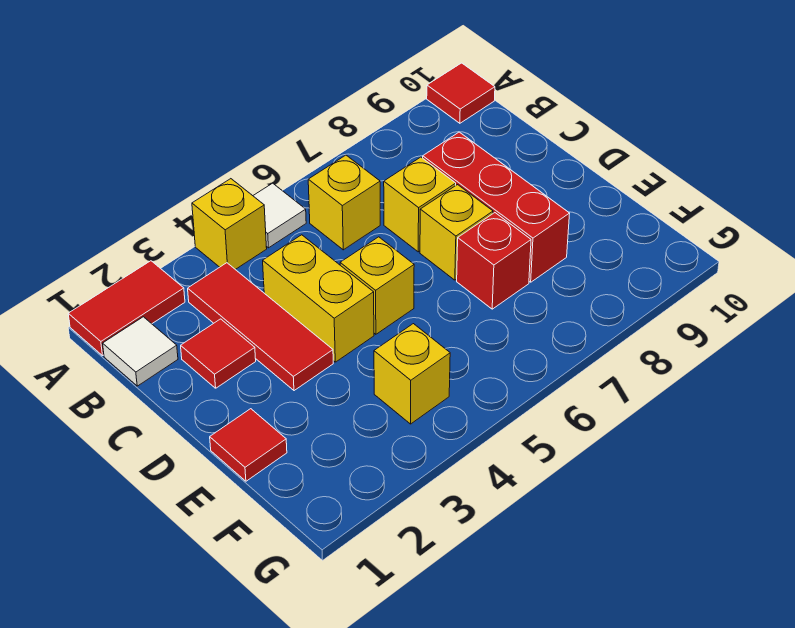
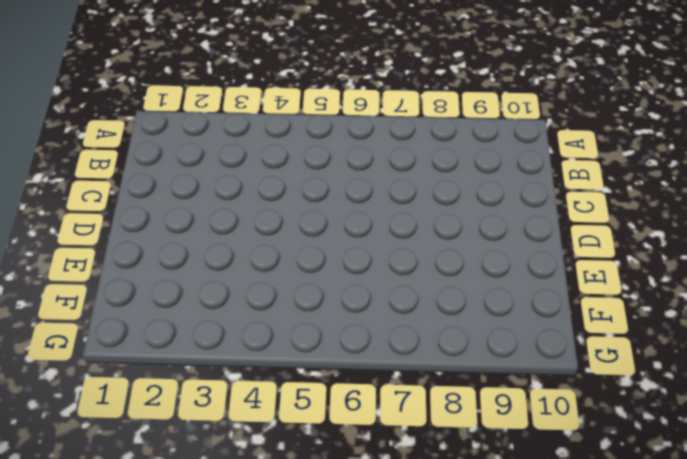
none -> red tile A1:A2 level 1
none -> yellow brick A4 level 1
none -> white tile A5 level 1

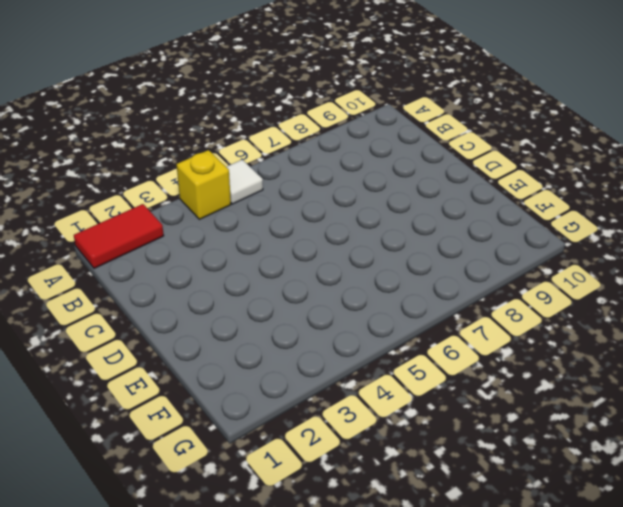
none -> red tile A10 level 1
none -> white tile B1 level 1
none -> red tile B3:D3 level 1

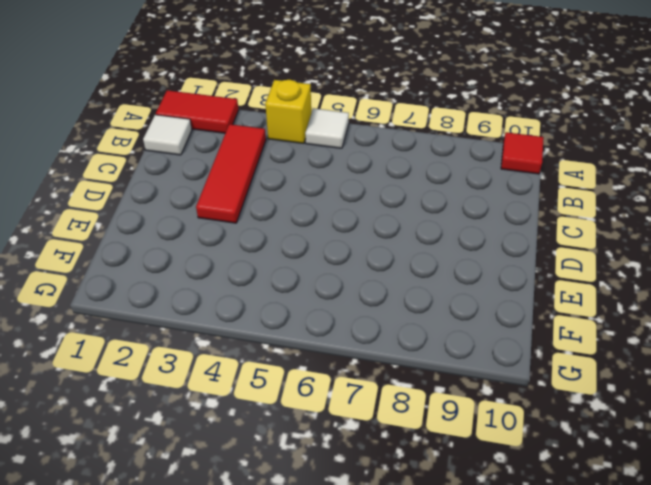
none -> yellow brick B6 level 1
none -> red tile C2 level 1
none -> yellow brick C4:D4 level 1

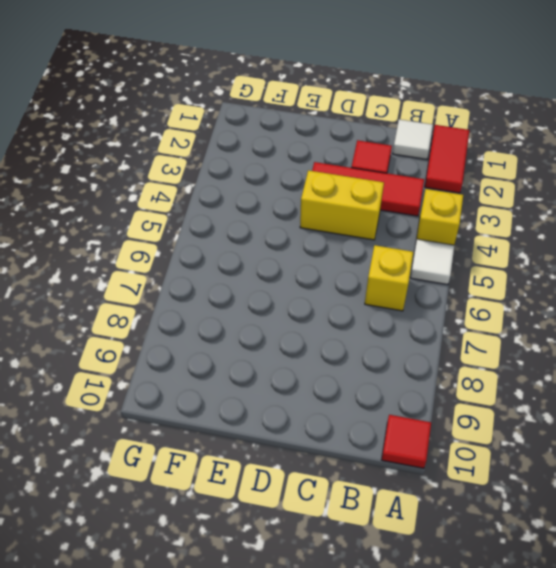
none -> yellow brick C7 level 1
none -> red brick C8:E8 level 1
none -> yellow brick D5 level 1

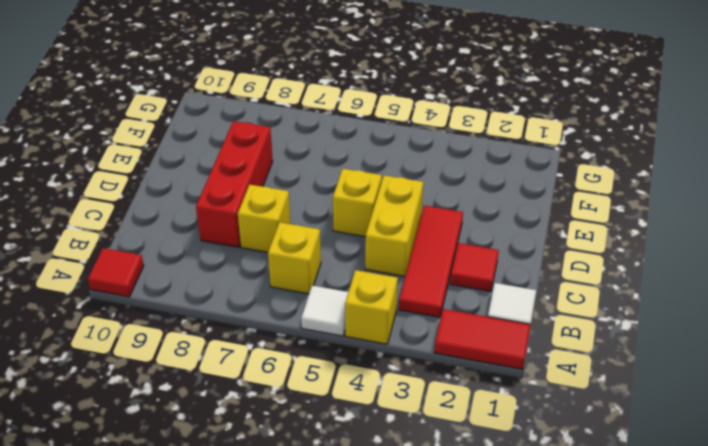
none -> yellow brick D7 level 1
none -> red tile E1 level 1
none -> red brick E7 level 1

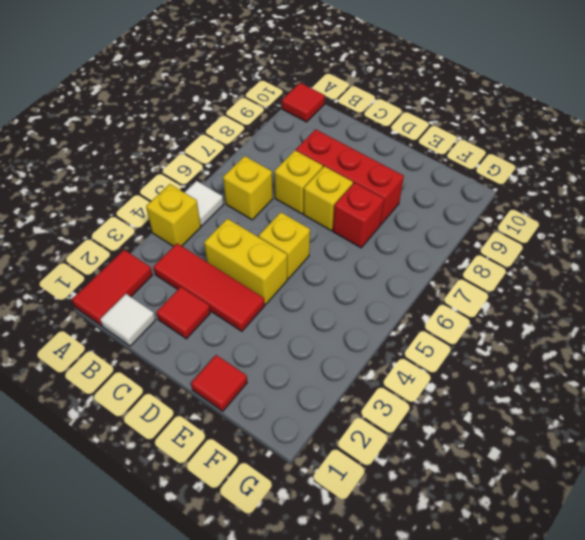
none -> yellow brick F4 level 1

